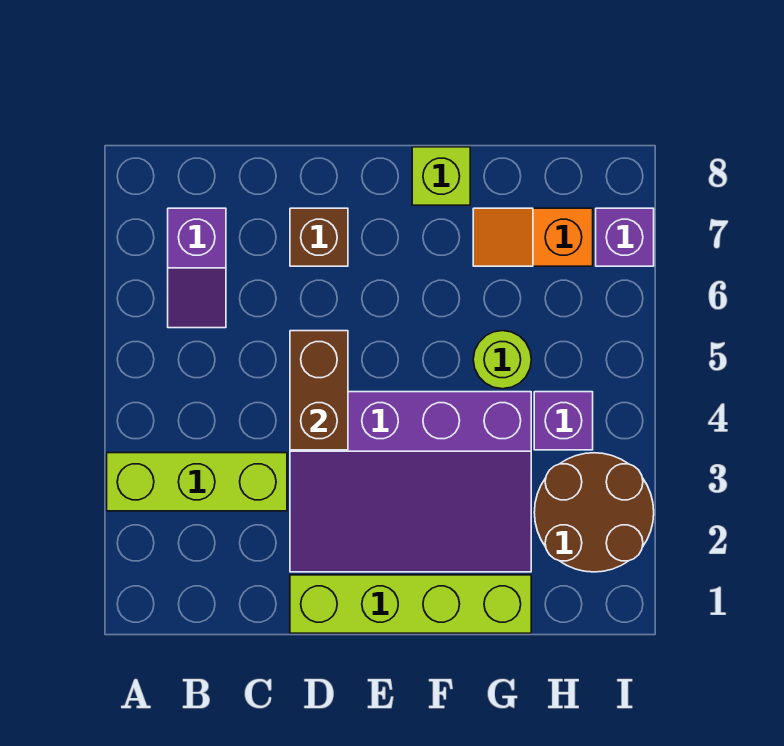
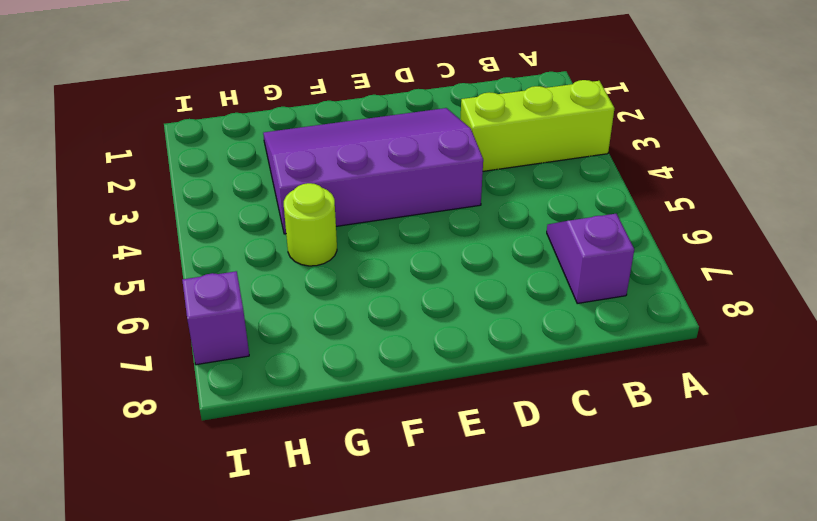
none -> lime brick D1:G1 level 1
none -> brown brick D7 level 1
none -> lime brick F8 level 1

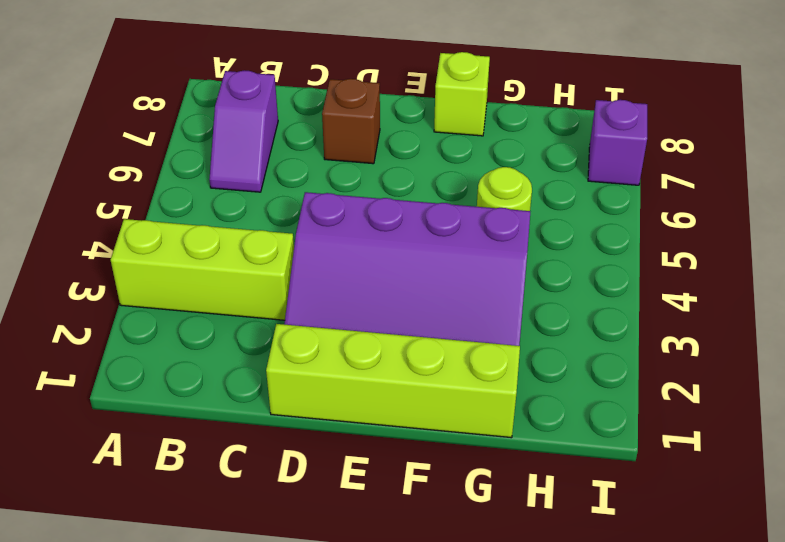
none -> orange slope G7:H7 level 1 top H
none -> brown round brick H2:I3 level 1
none -> purple brick H4 level 1

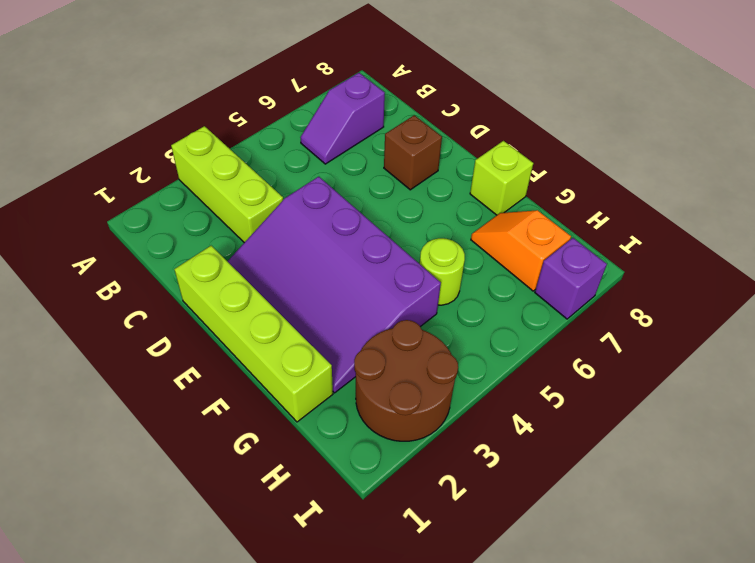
none -> purple brick H4 level 1
none -> brown brick D4:D5 level 2

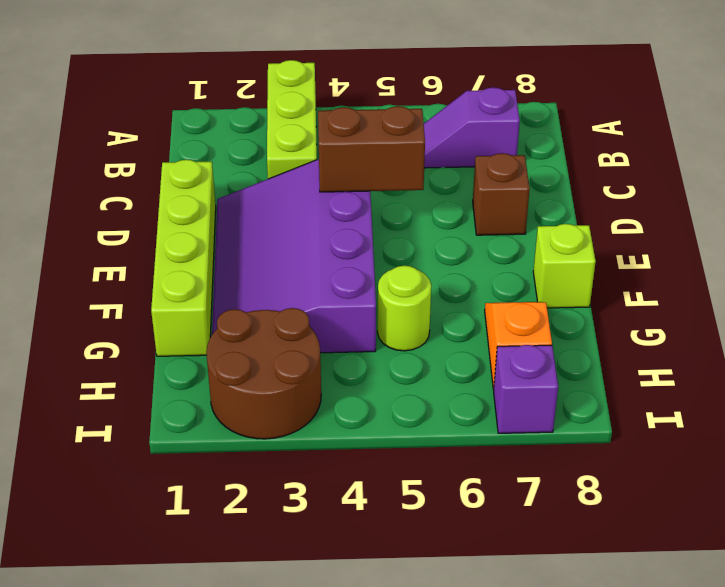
none -> purple brick H4 level 1

